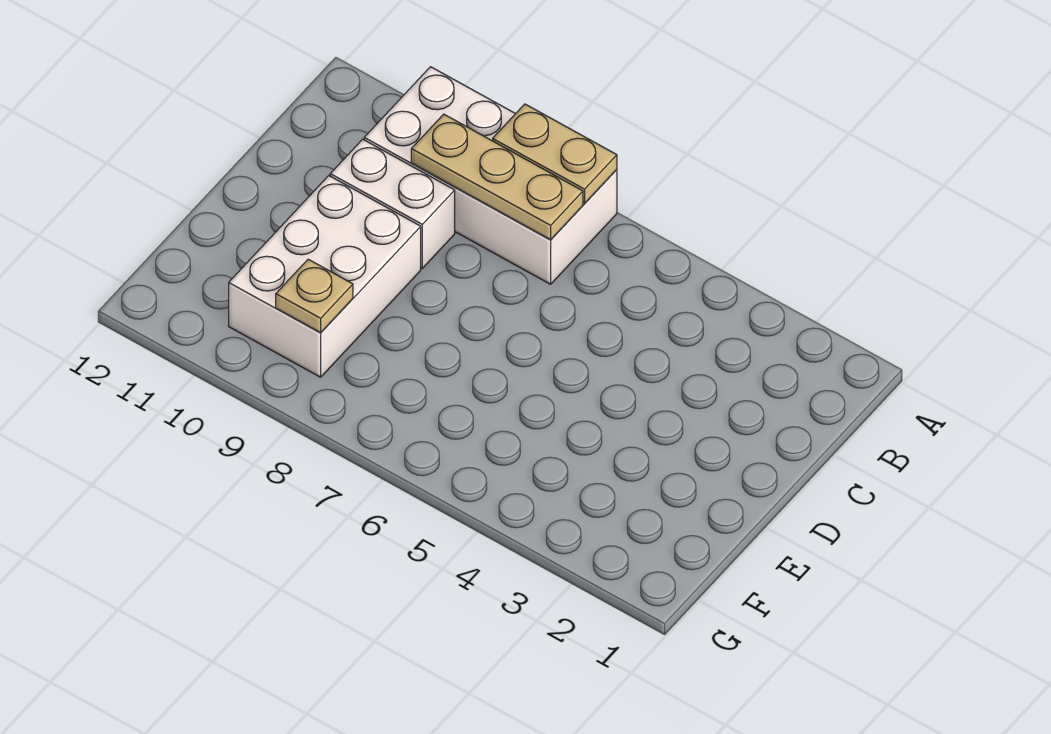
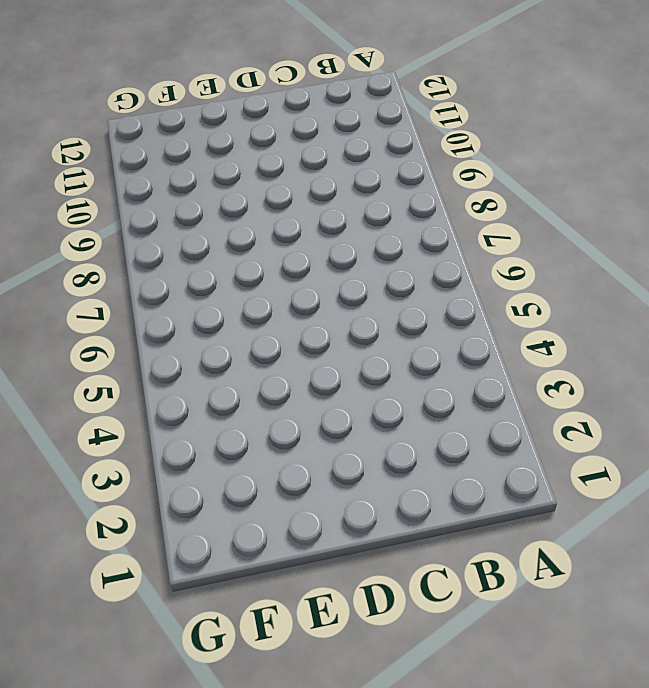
none -> white brick A7:B10 level 1
none -> white brick C9:C10 level 1

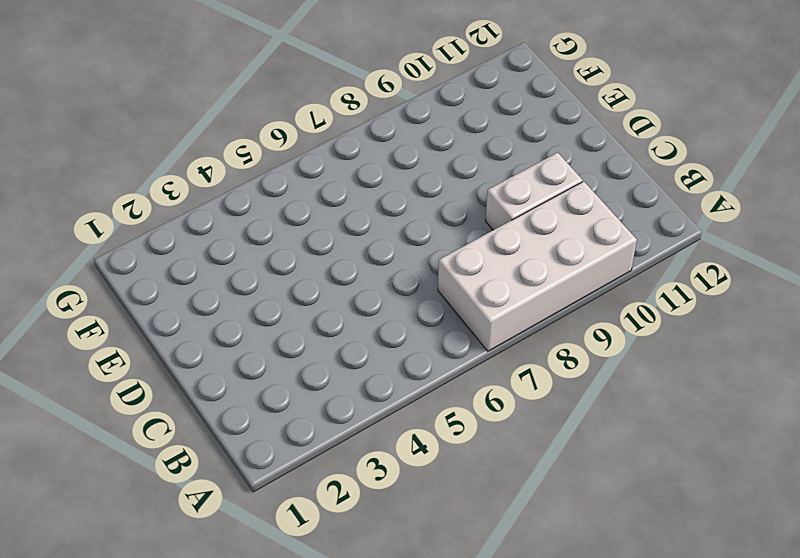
none -> white brick D9:F10 level 1
none -> tan plate A7:A8 level 2

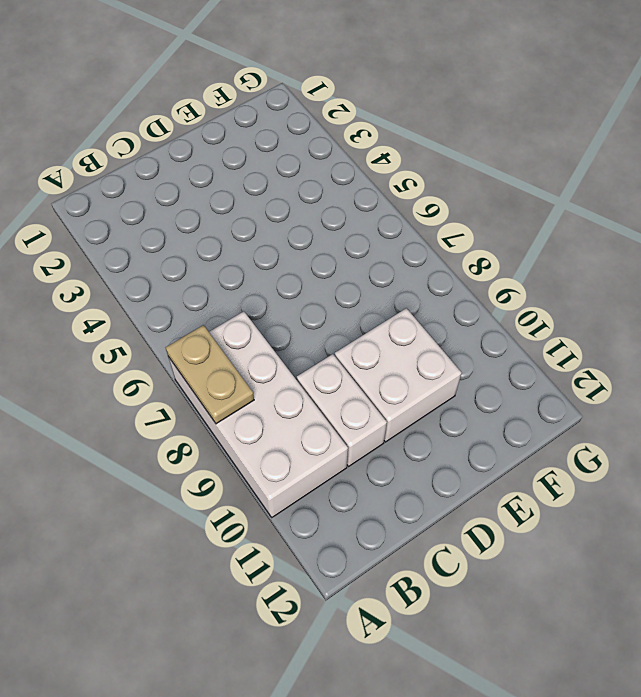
white brick D9:E10 level 1 -> white brick D9:F10 level 1
none -> tan plate B7:B9 level 2
none -> tan plate F9 level 2

